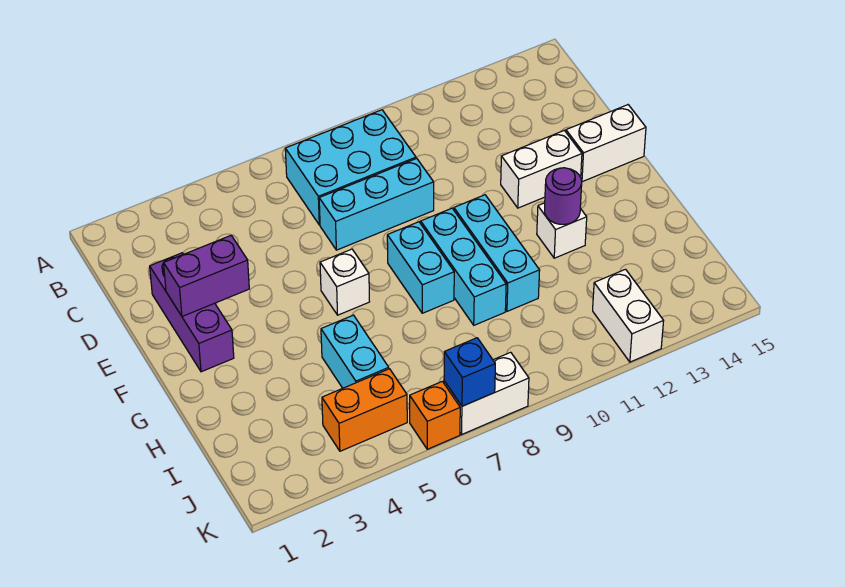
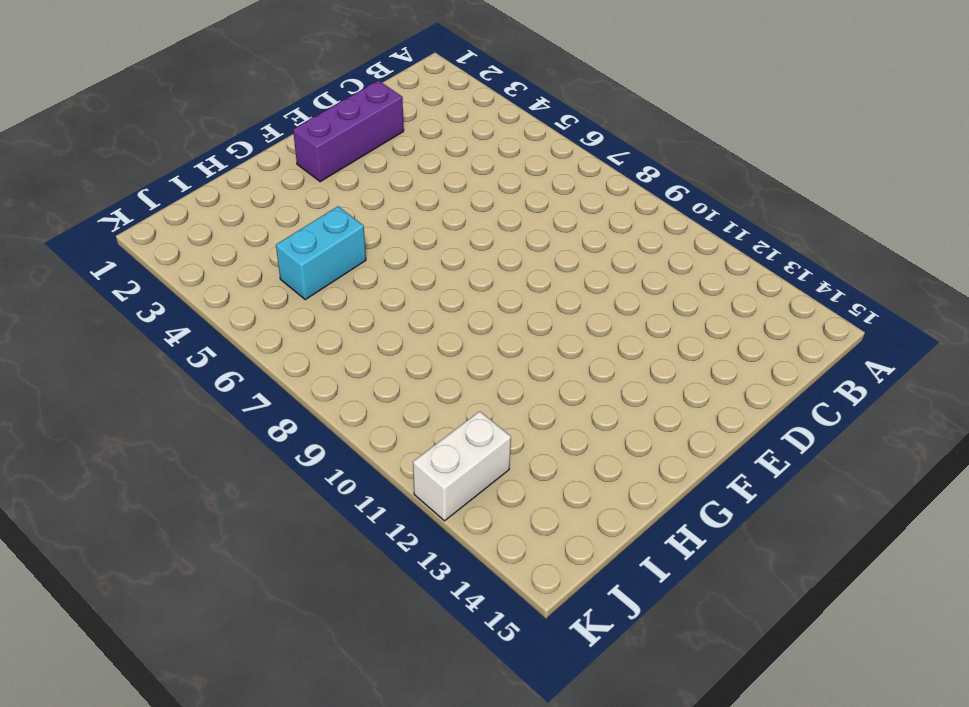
none -> cyan brick B7:C9 level 1
none -> cyan brick D7:D9 level 1
none -> white brick E12:E13 level 1

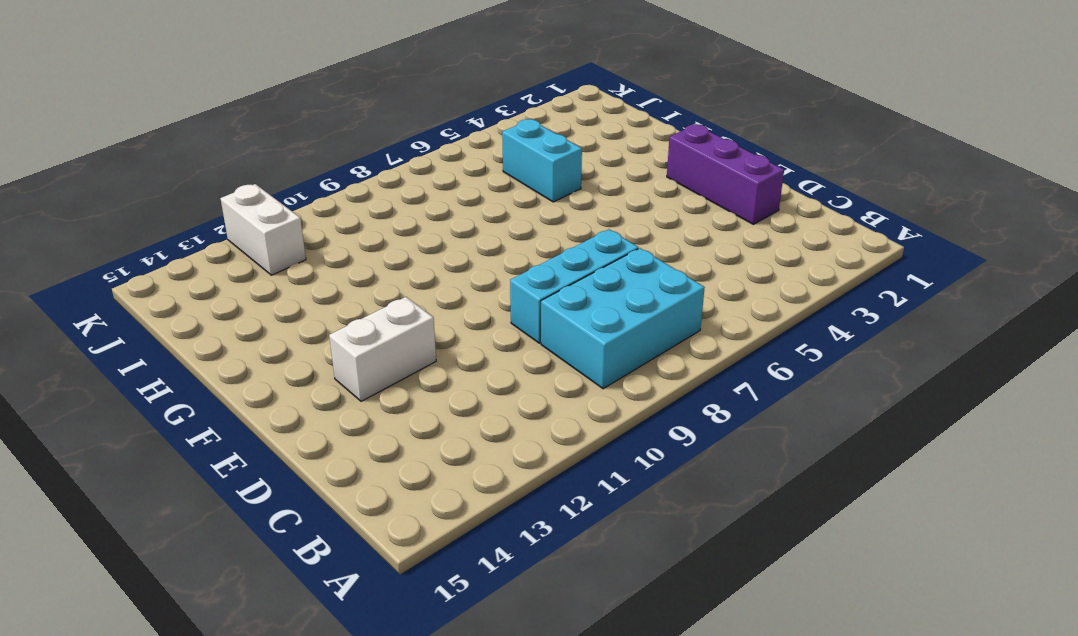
none -> white brick E14:E15 level 1
none -> white brick F6 level 1
none -> cyan brick F8:G8 level 1

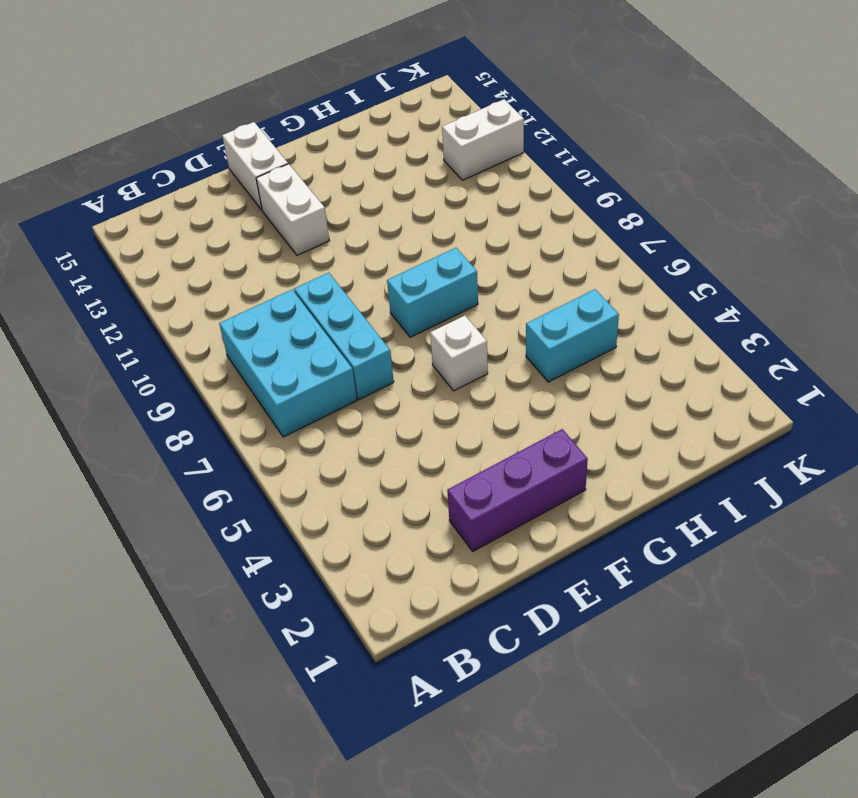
none -> cyan brick F9:H9 level 1
none -> cyan brick F10:H10 level 1
none -> white brick G12 level 1

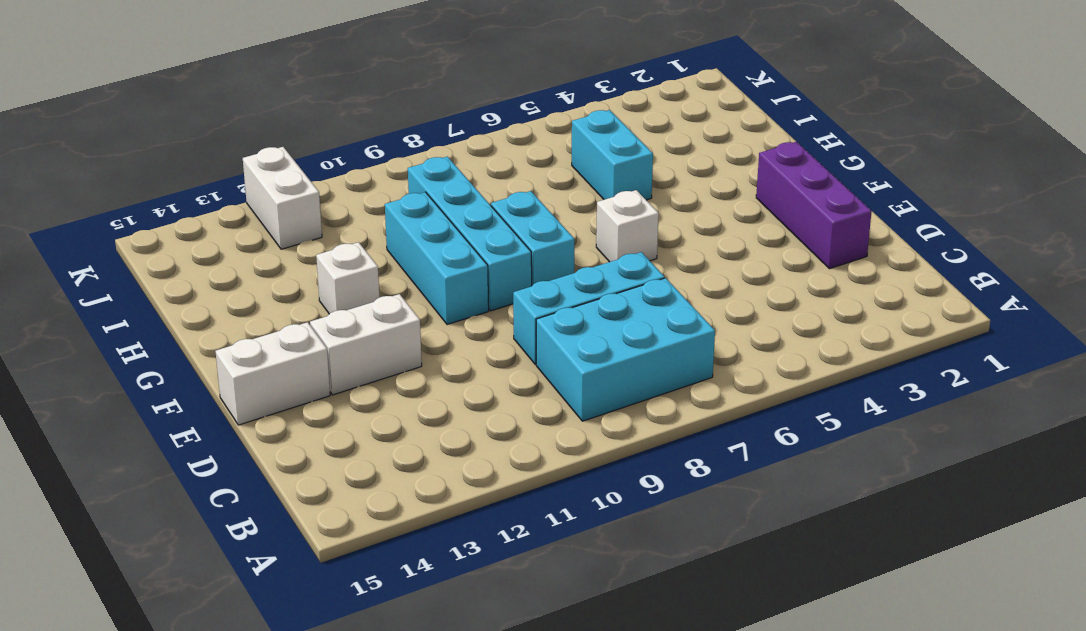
cyan brick F9:I9 level 1 -> cyan brick F9:H9 level 1
none -> orange brick J4:J5 level 1
none -> orange brick K6 level 1
none -> white brick K7:K8 level 1

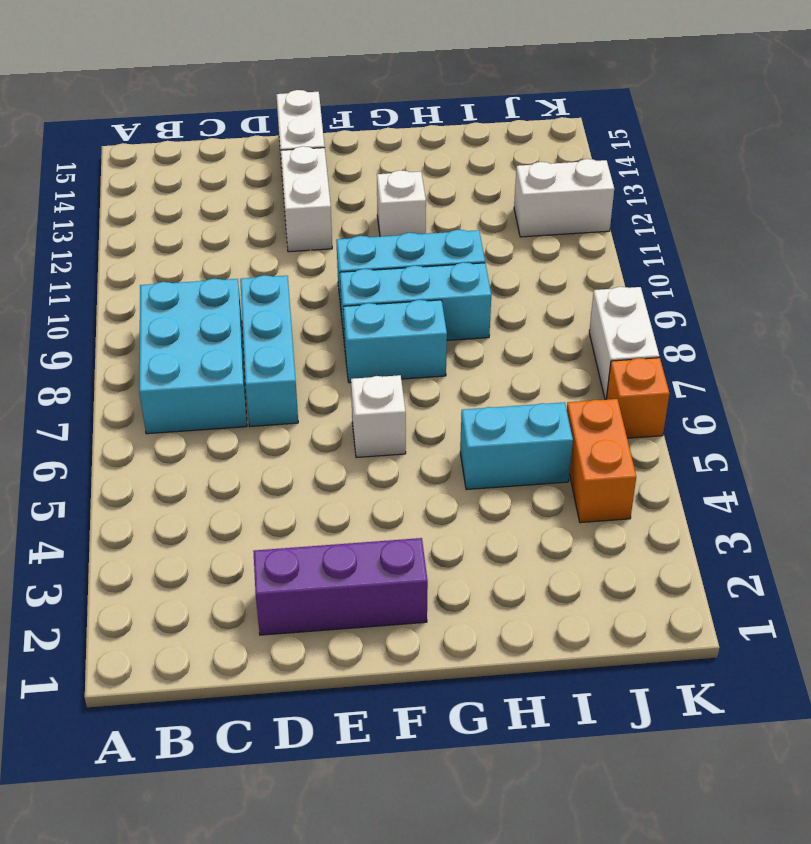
none -> purple brick E2:E3 level 2
none -> purple round brick G12 level 2
none -> blue brick K7 level 2

